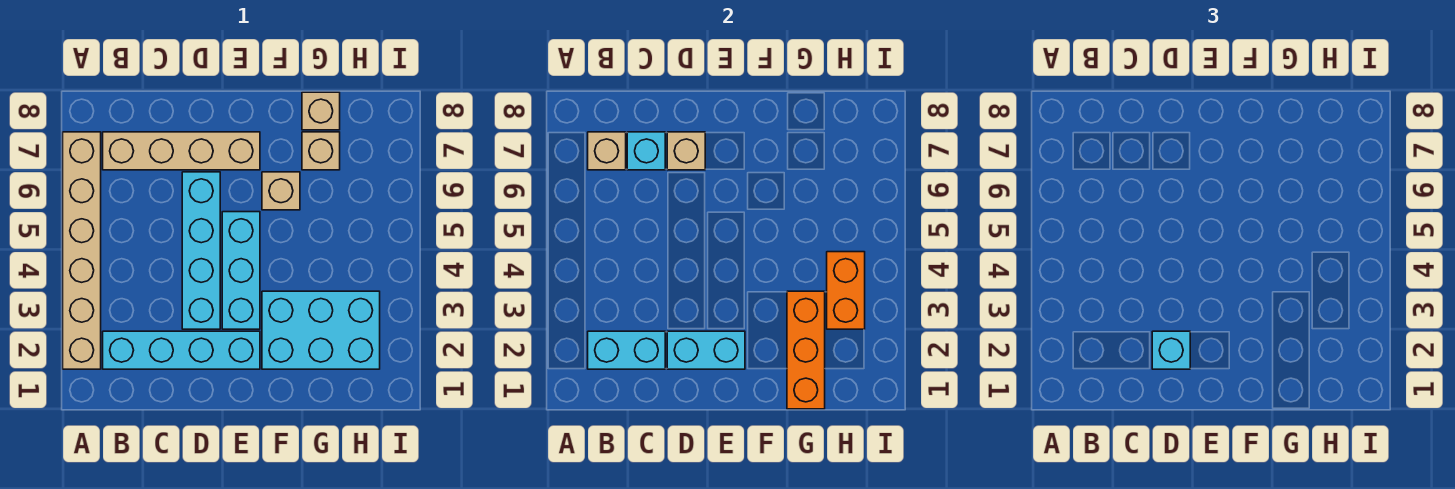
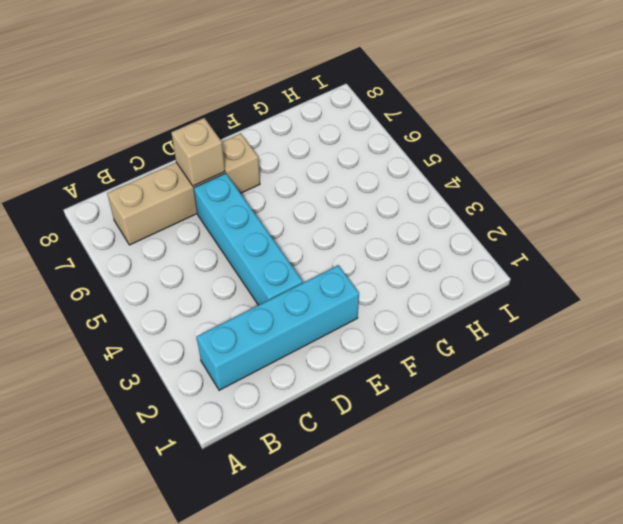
none -> tan brick A2:A7 level 1
none -> cyan brick E3:E5 level 1
none -> cyan brick F2:H3 level 1

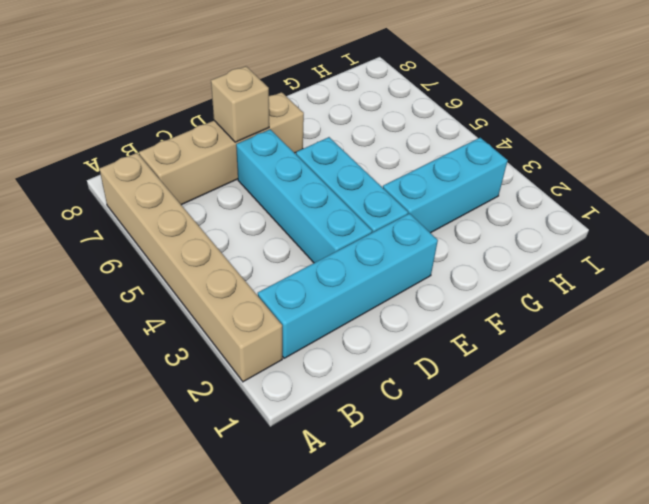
cyan brick F3:H3 level 1 -> cyan brick F2:H3 level 1
none -> tan brick F6 level 1
none -> tan brick G7 level 1
none -> tan brick G8 level 1

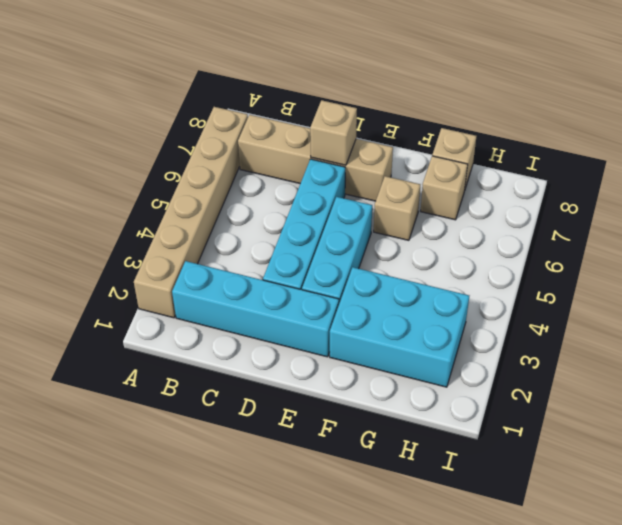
none -> cyan brick B2:C2 level 2
none -> tan brick B7 level 2
none -> cyan brick C7 level 2

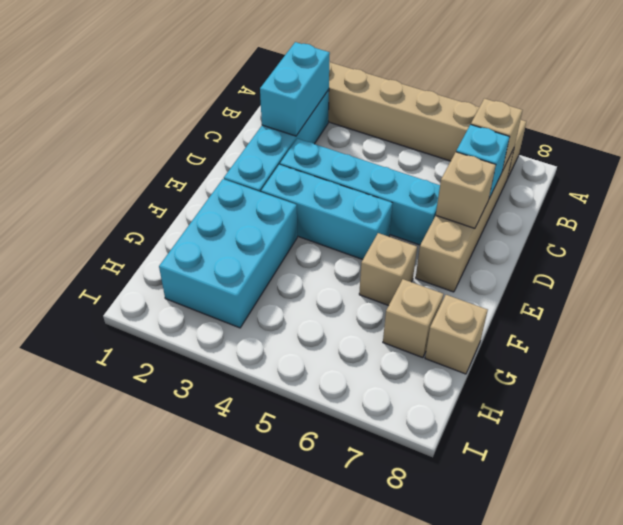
none -> cyan brick D2:E2 level 2
none -> orange brick G1:G3 level 2
none -> orange brick H3:H4 level 2

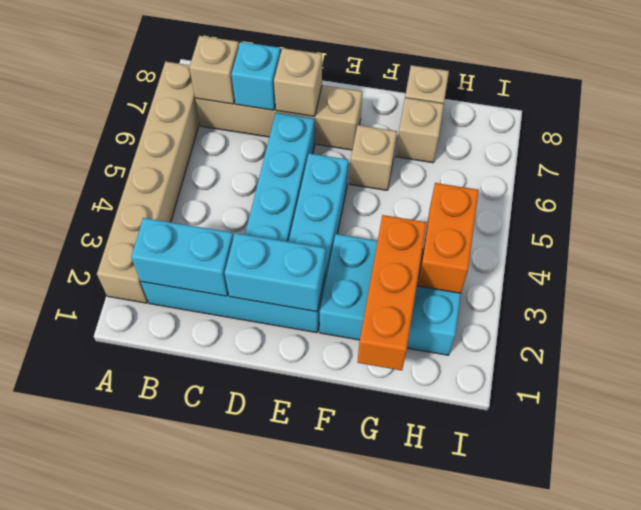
none -> cyan brick D2 level 3

